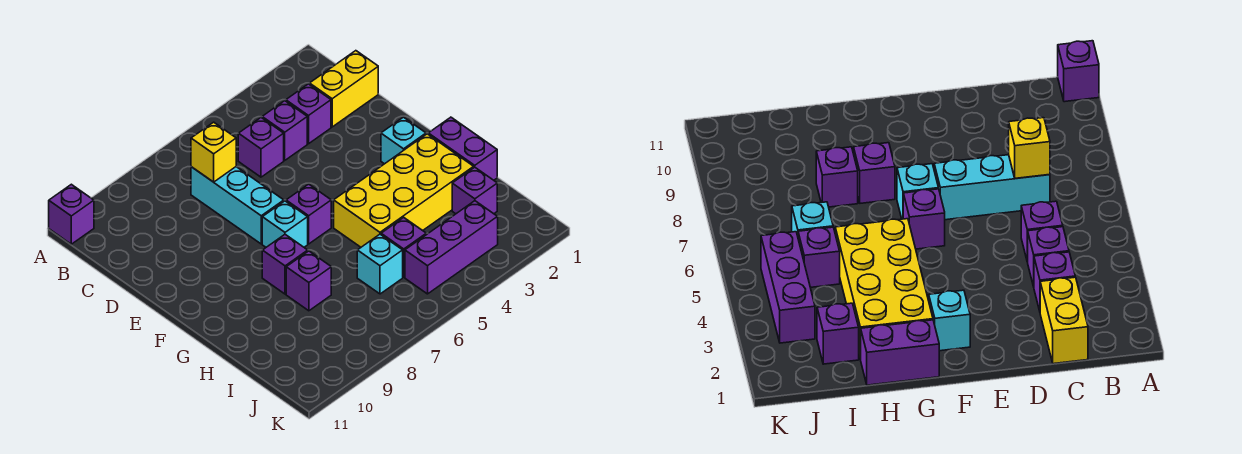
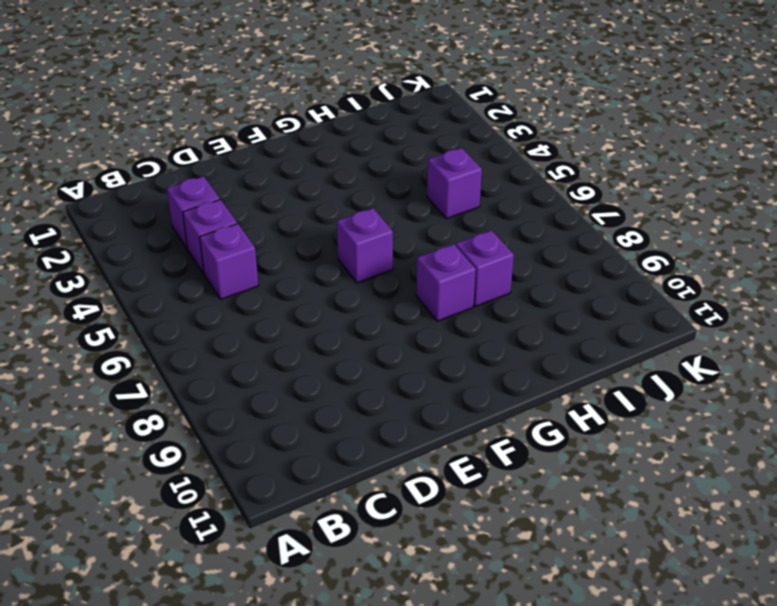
none -> purple brick A11 level 1
none -> yellow brick C1:C2 level 1
none -> cyan brick C7:E7 level 1

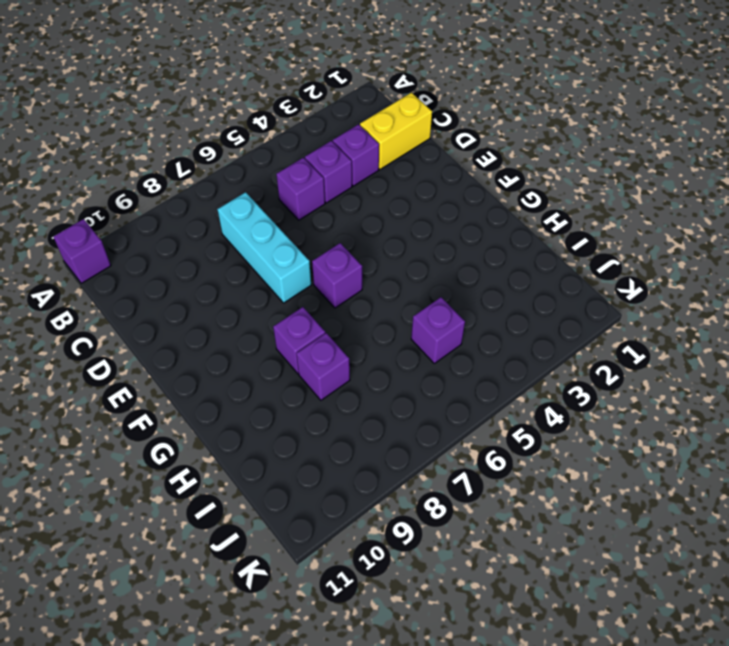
none -> cyan brick F2 level 1
none -> cyan brick F7 level 1
none -> purple brick G1:H1 level 1

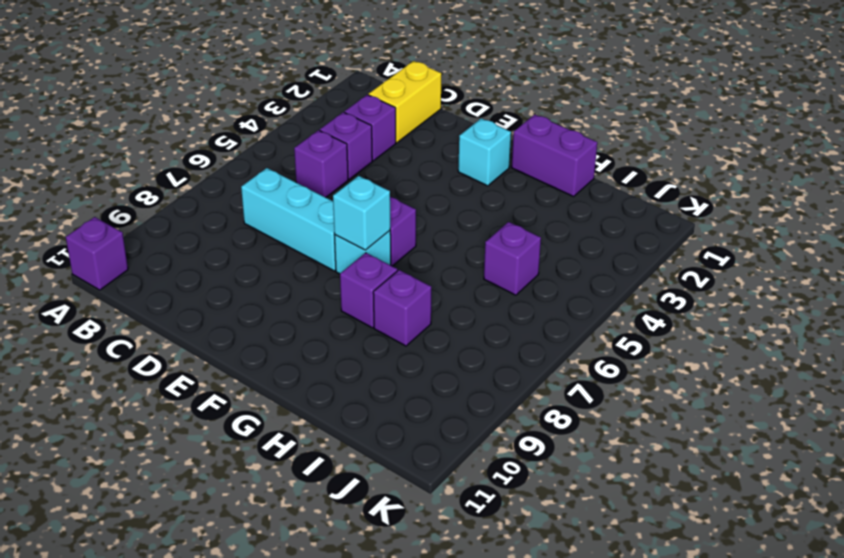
cyan brick F7 level 2 -> cyan brick I6 level 1
none -> yellow brick G2:H5 level 1
none -> purple brick I2 level 1
none -> purple brick J3:J5 level 1

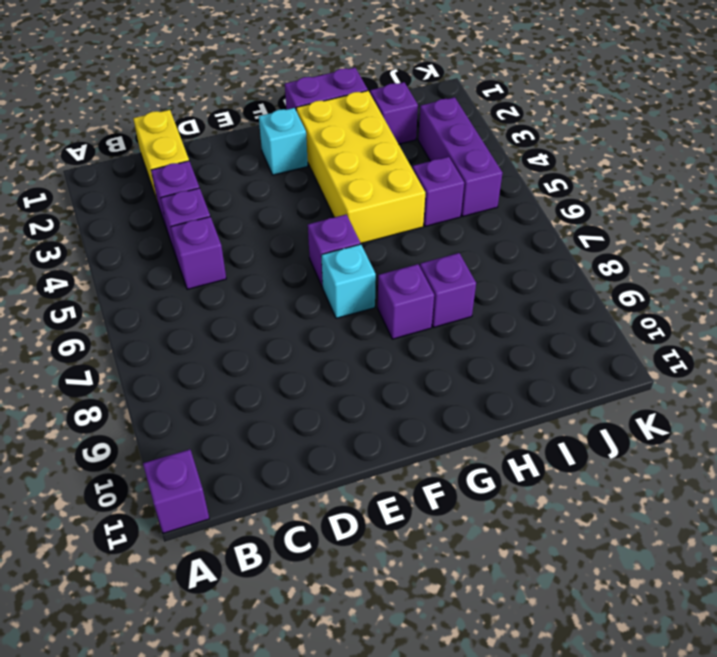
none -> cyan brick C7:E7 level 1
none -> cyan brick I6 level 1
none -> yellow brick C7 level 2

